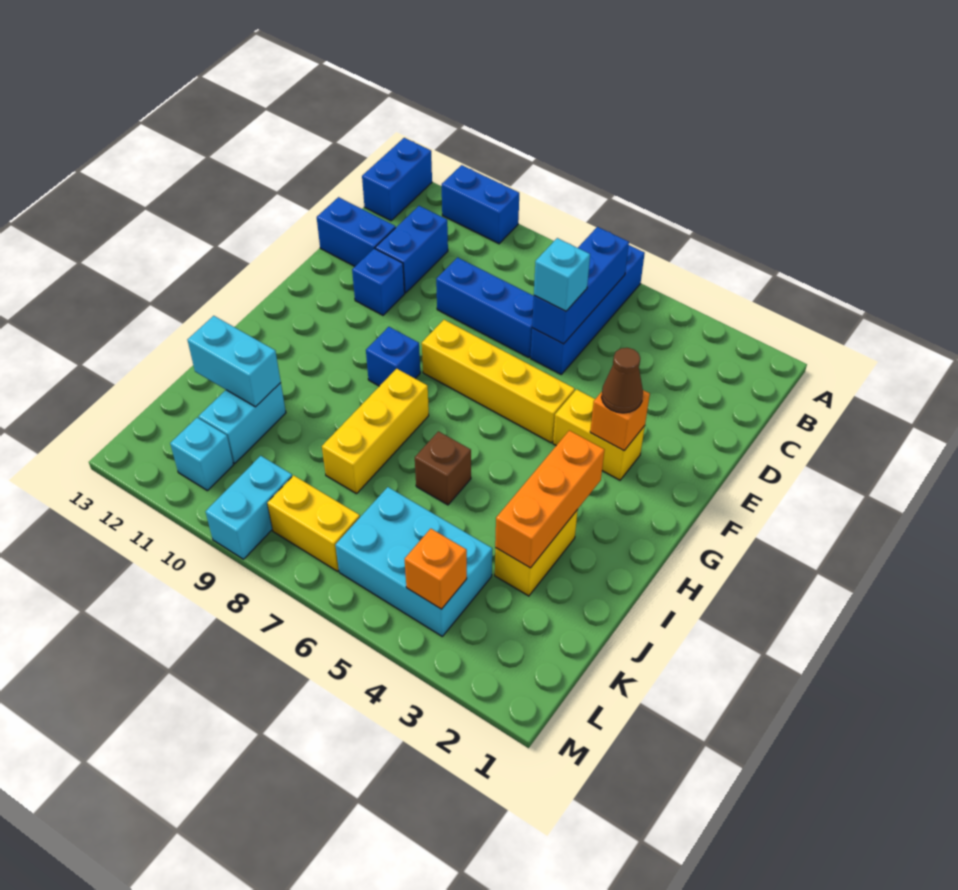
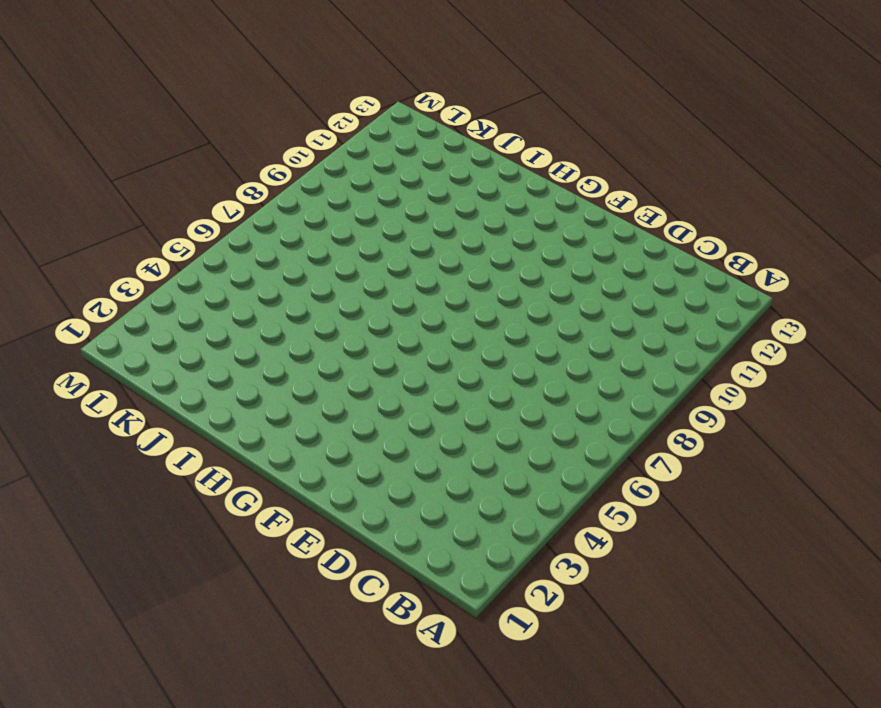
none -> blue brick A6:D6 level 1
none -> blue brick A10:A11 level 1
none -> blue brick A13:B13 level 1

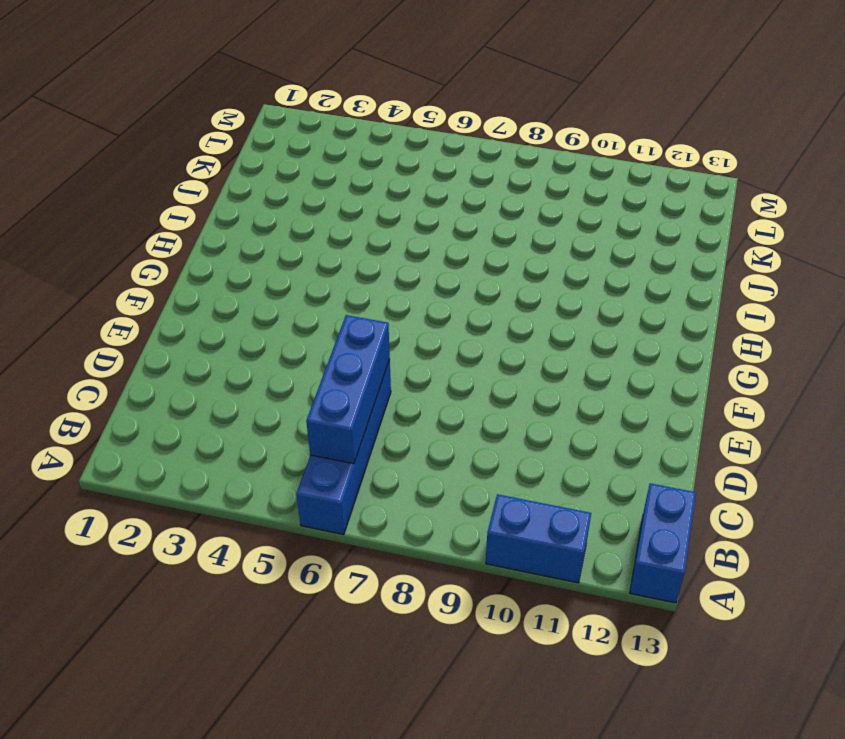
none -> blue brick C11:D11 level 1
none -> blue brick D7:D9 level 1
none -> blue brick D12:D13 level 1

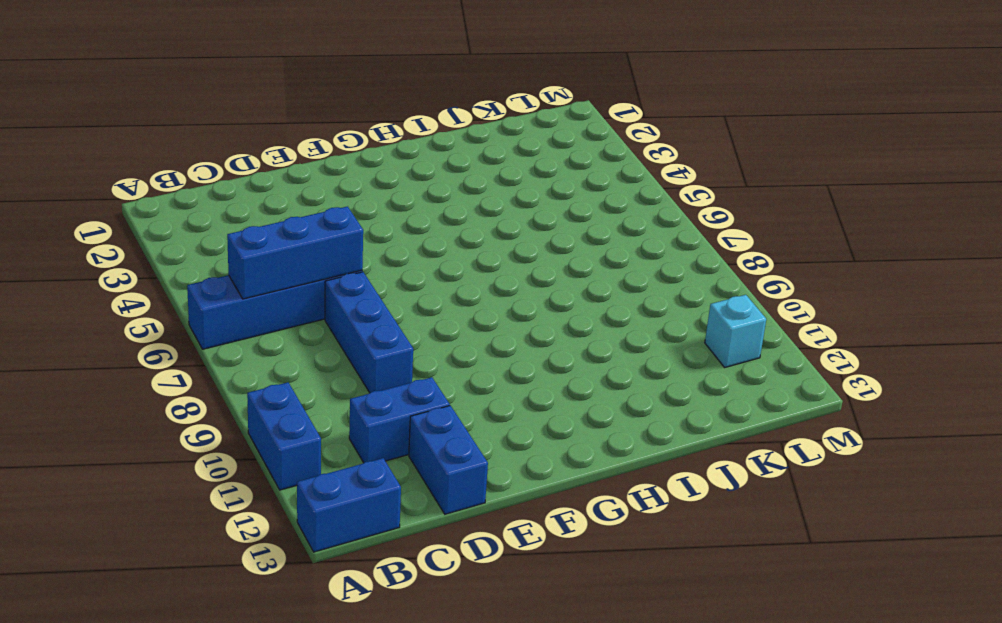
none -> blue brick E11 level 1
none -> yellow brick F3:F4 level 1
none -> yellow brick F5:F8 level 1

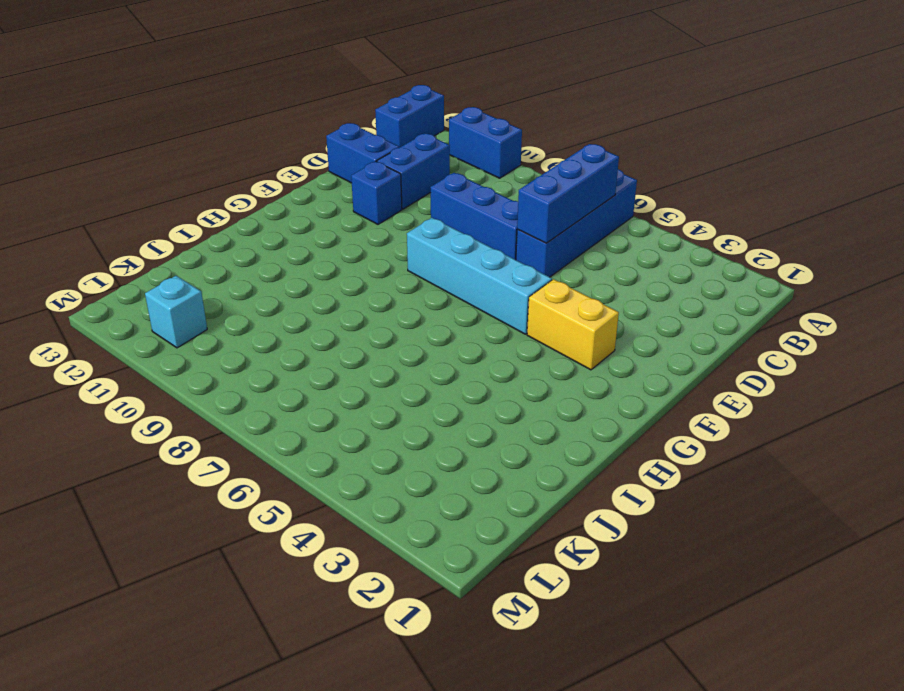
cyan brick F5:F8 level 1 -> yellow brick F5:F8 level 1
none -> blue brick G9 level 1
none -> yellow brick H8:J8 level 1
none -> yellow brick I3:J3 level 1

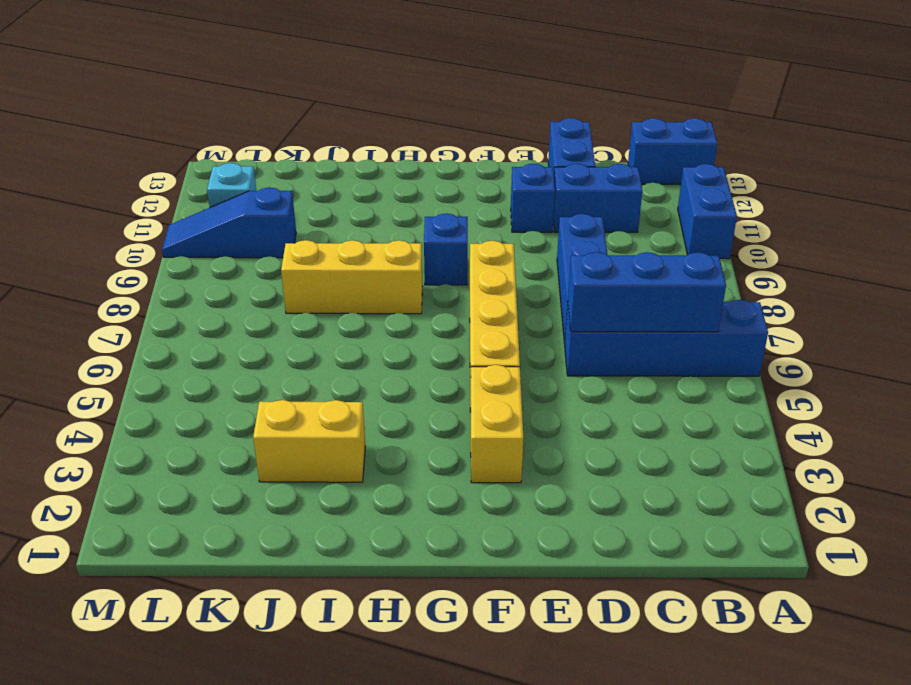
blue slope K10:M10 level 1 top K -> none
none -> brown brick I6 level 1
none -> cyan brick J11:K11 level 1
none -> cyan brick K4:L6 level 1

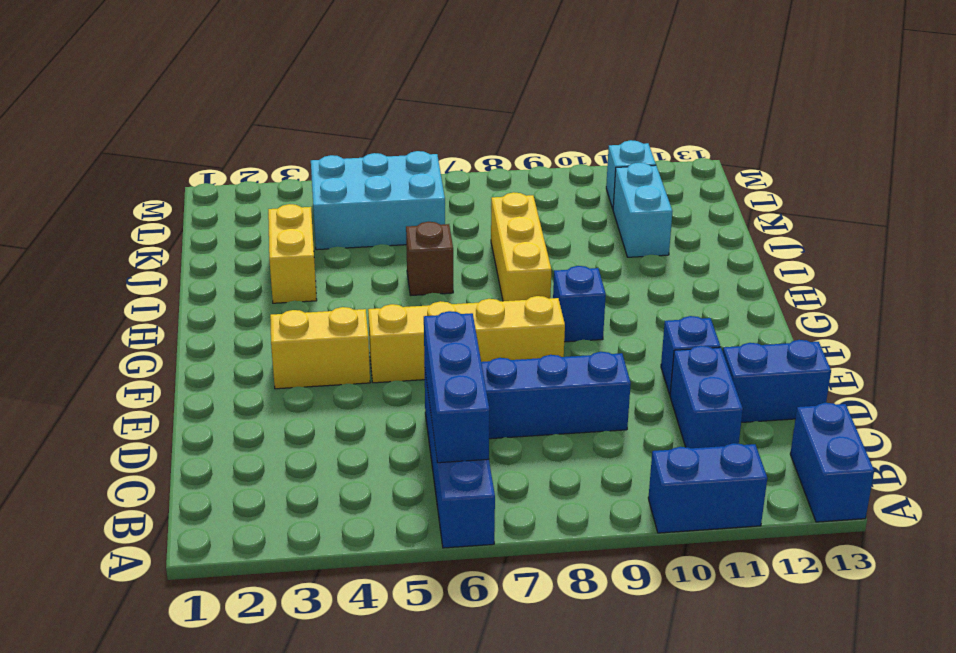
none -> yellow brick L7:L8 level 1
none -> cyan brick L9:M9 level 1
none -> orange brick F3 level 2

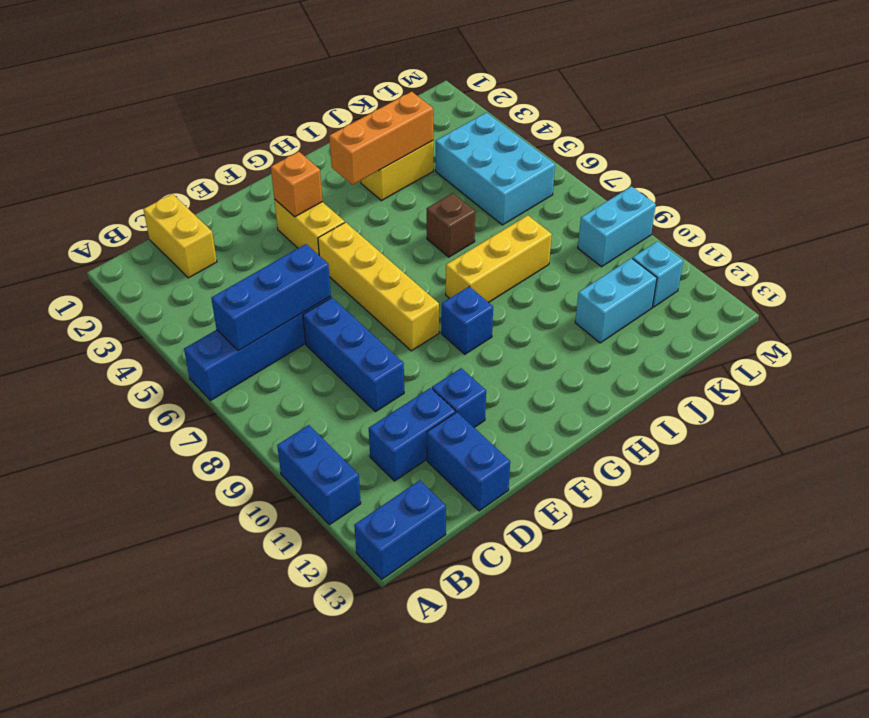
yellow brick C1:C2 level 1 -> yellow brick L7:L8 level 1
none -> cyan brick J11:J12 level 2
none -> orange brick L4 level 2
none -> cyan brick D6 level 3

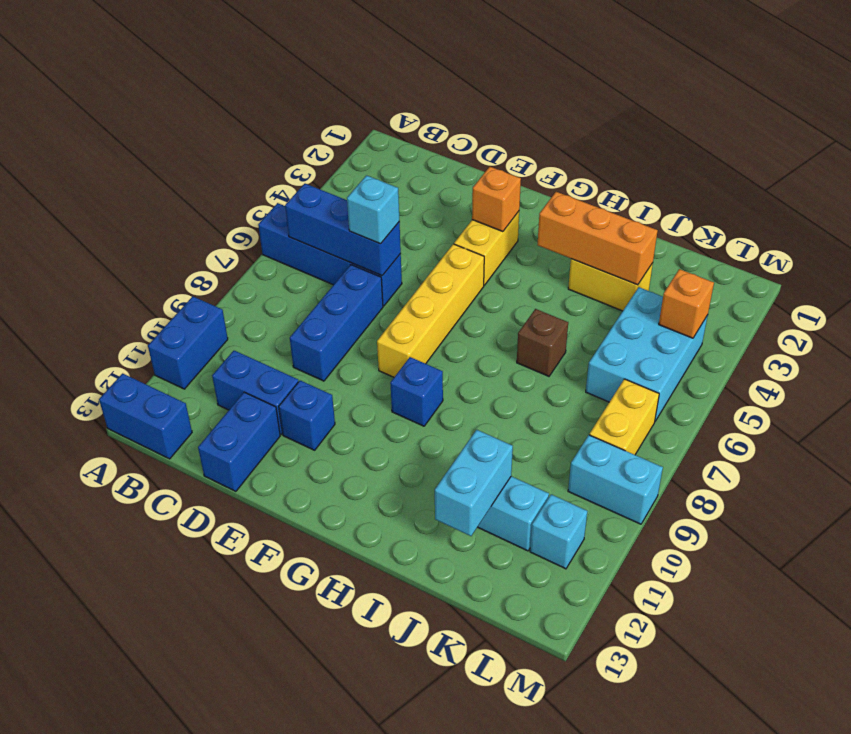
none -> yellow brick H8:J8 level 1
none -> brown cone F3 level 3

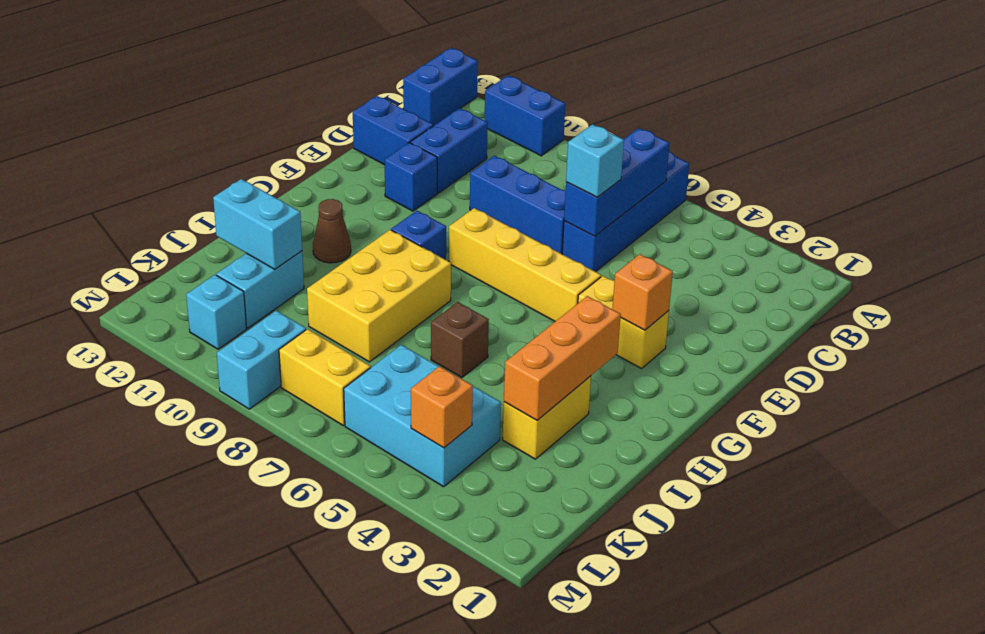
yellow brick H8:J9 level 1 -> yellow brick H8:J8 level 1
brown cone H11 level 1 -> brown cone F3 level 3

